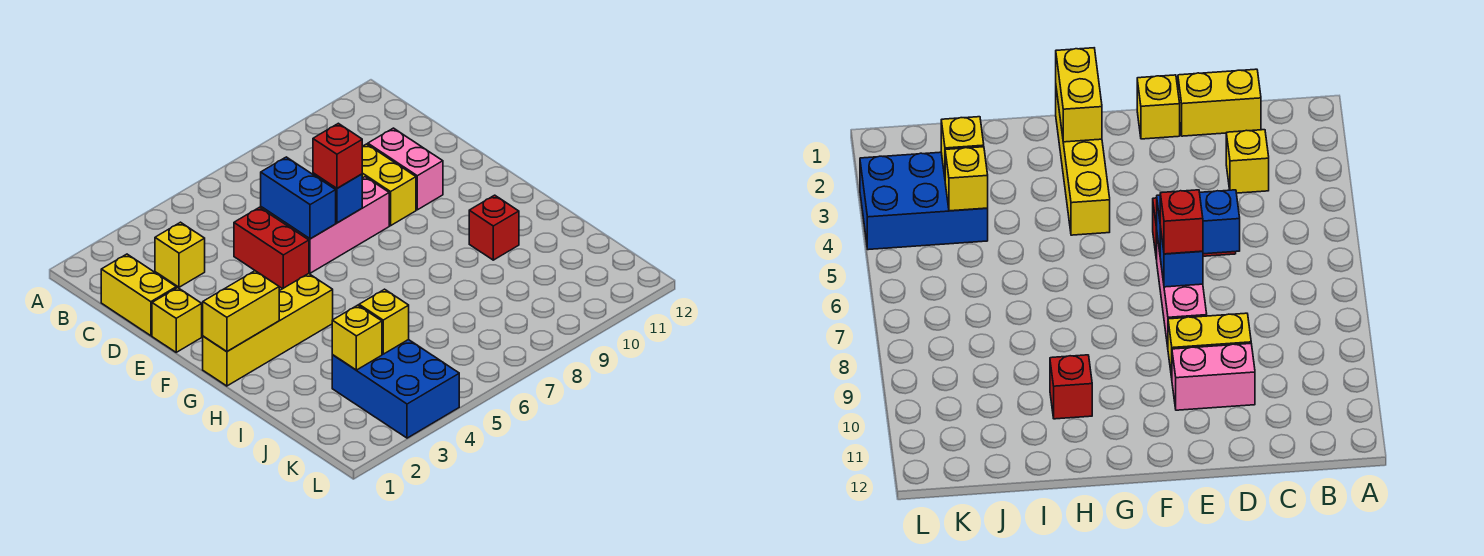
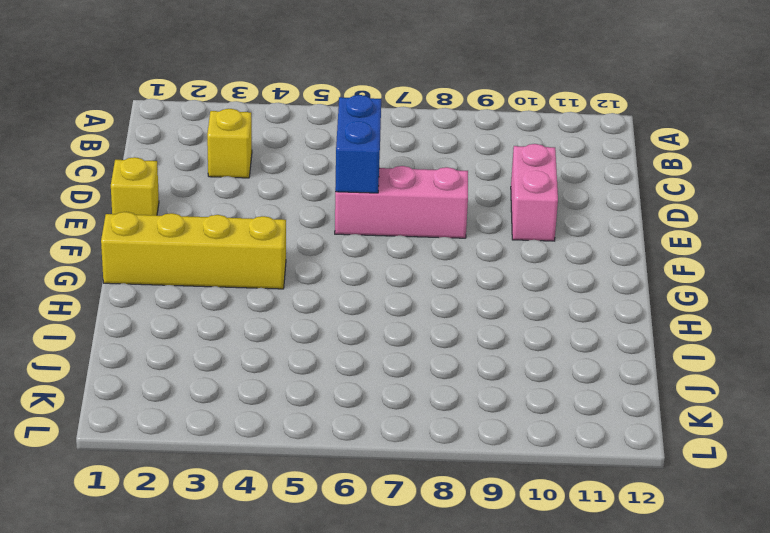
none -> yellow brick C1:D1 level 1
none -> red brick D5:E5 level 1
none -> yellow brick D9:E9 level 1

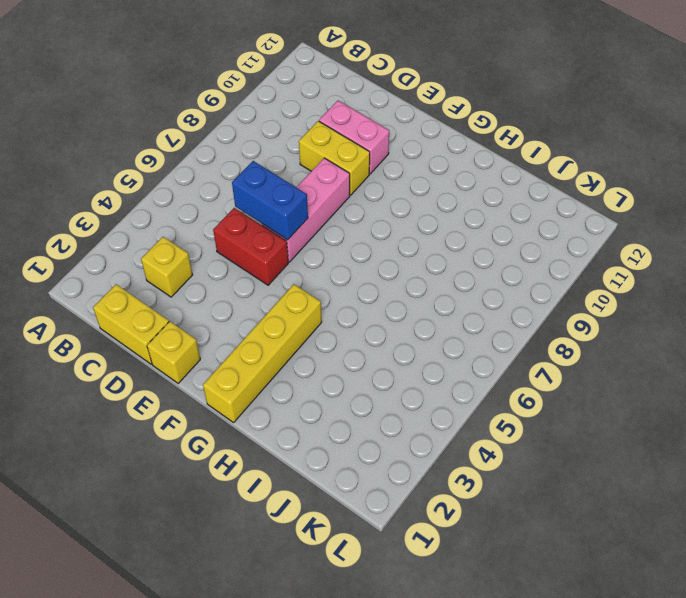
none -> red brick H10 level 1
none -> blue brick J3:L4 level 1
none -> blue brick E7 level 2

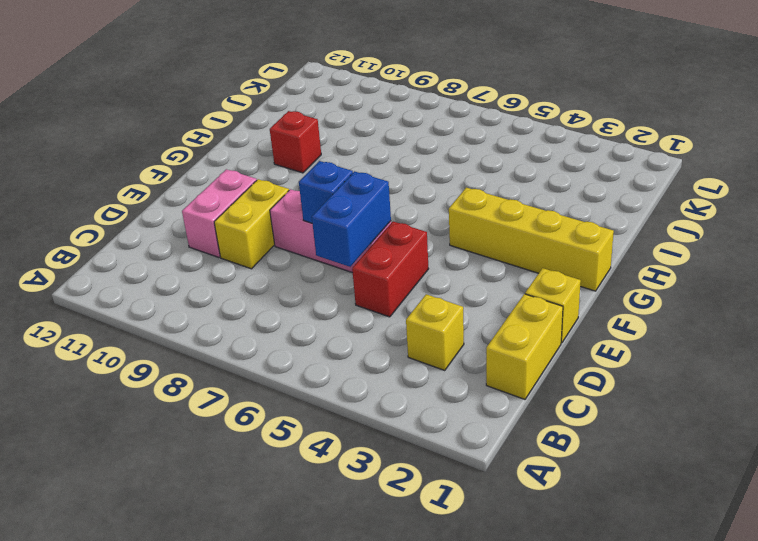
none -> blue brick J3:L4 level 1
none -> yellow brick G1:G2 level 2
none -> yellow brick J3 level 2

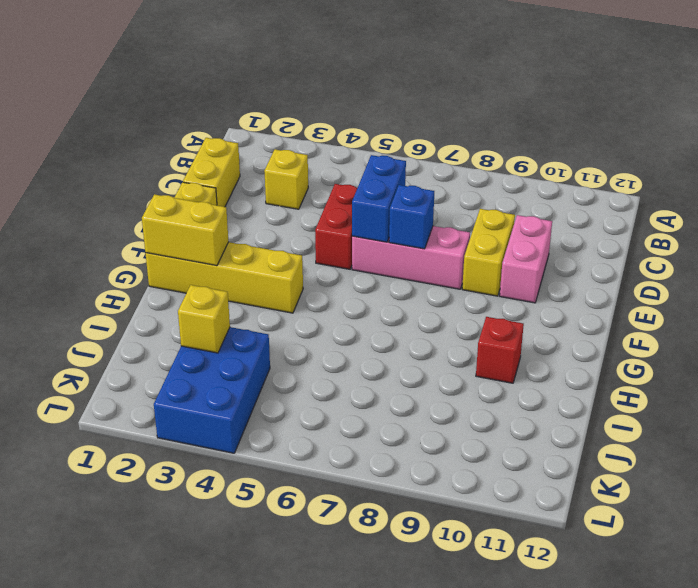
none -> yellow brick J4 level 2
none -> red brick E7 level 3

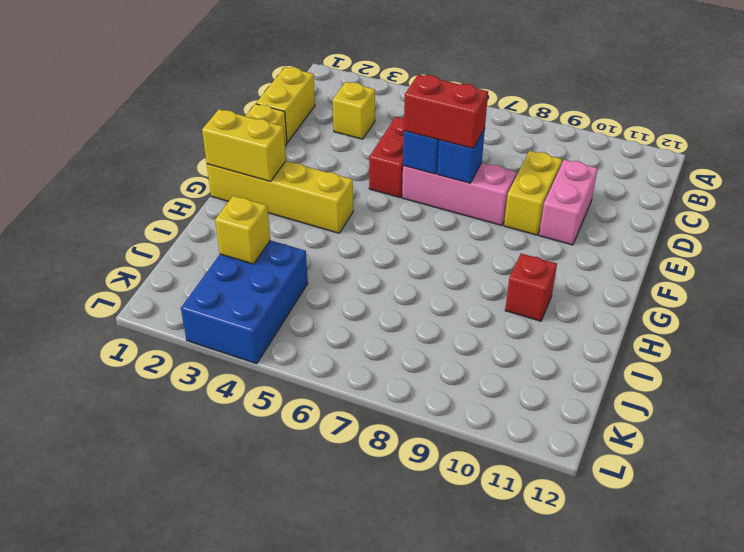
red brick E6:E7 level 3 -> red brick E7 level 3
none -> yellow brick J4 level 2

